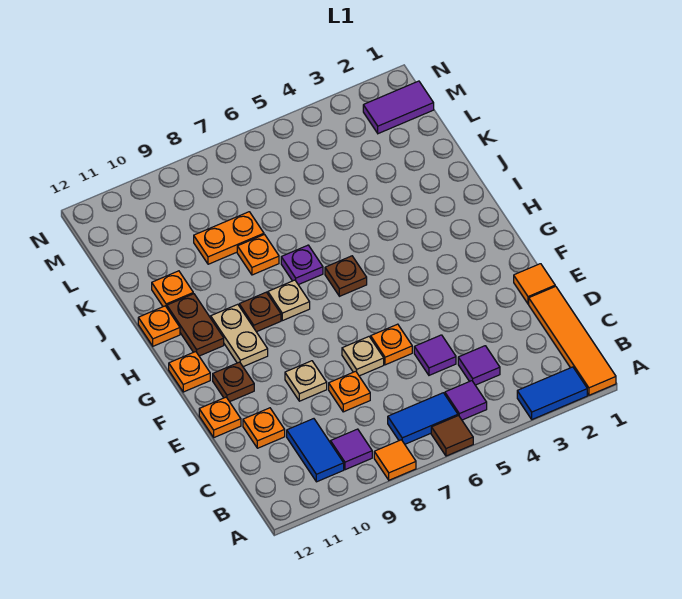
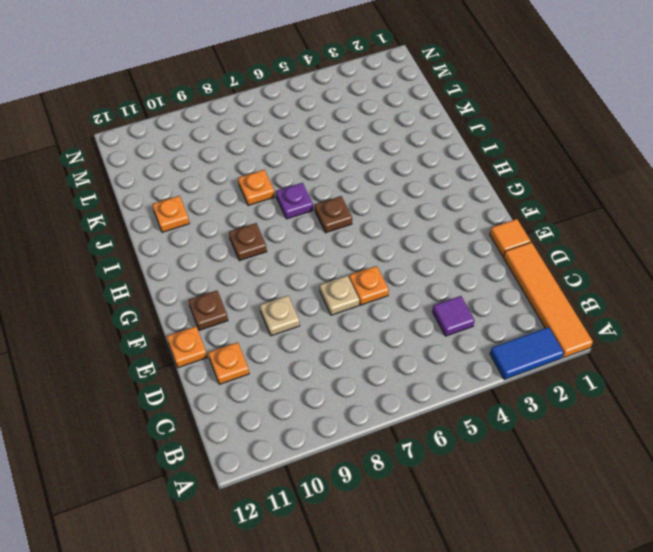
none -> brown tile A6 level 1
none -> orange tile A8 level 1
none -> purple tile B5 level 1
none -> blue tile B6:B7 level 1

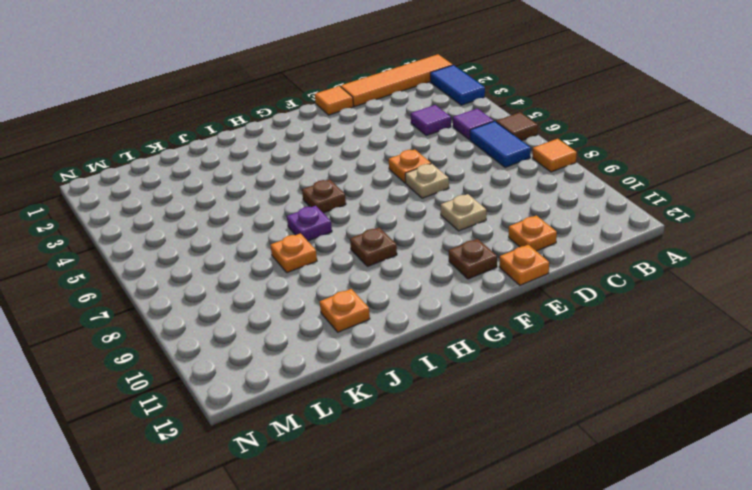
none -> purple tile B9 level 1
none -> blue tile B10:C10 level 1
none -> purple tile D5 level 1
none -> orange plate D8 level 1

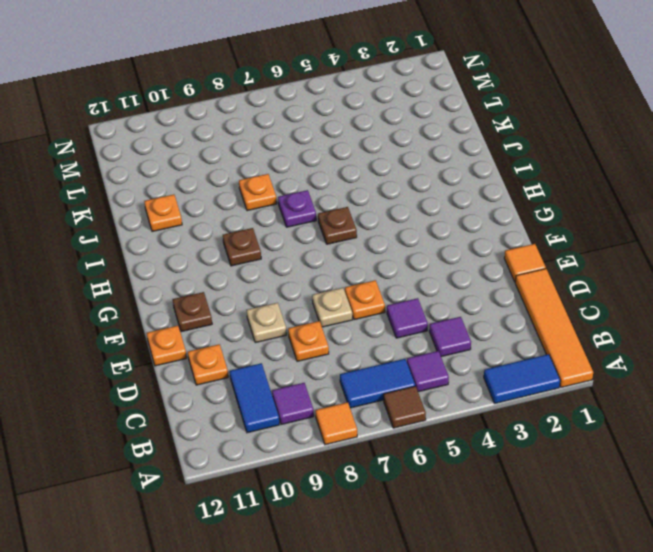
none -> tan plate G10:H10 level 1
none -> orange plate G12 level 1
none -> tan plate H8 level 1
none -> brown plate H11:I11 level 1

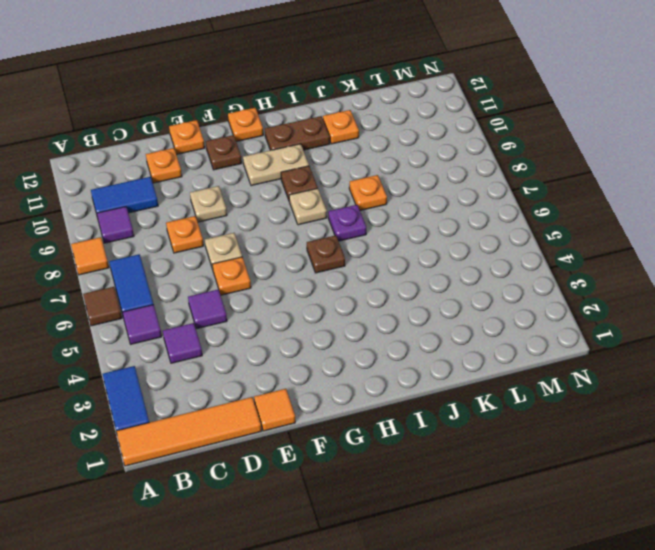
none -> orange plate I12 level 1
none -> orange plate K8:K9 level 1
none -> purple tile M1:M2 level 1

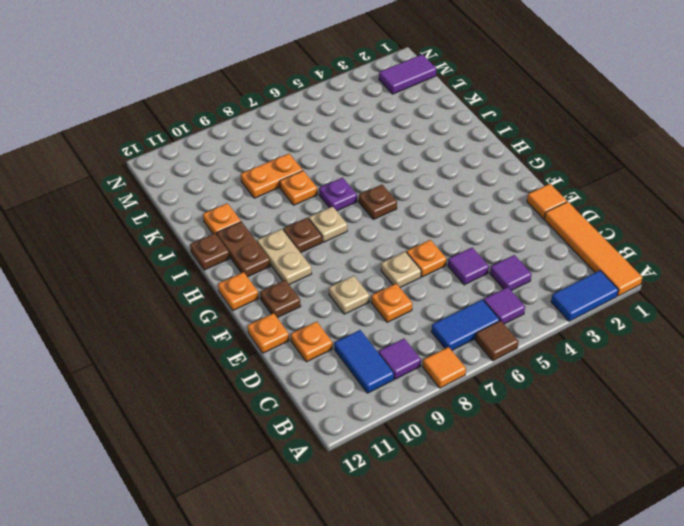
brown plate I12 level 1 -> orange plate I12 level 1

